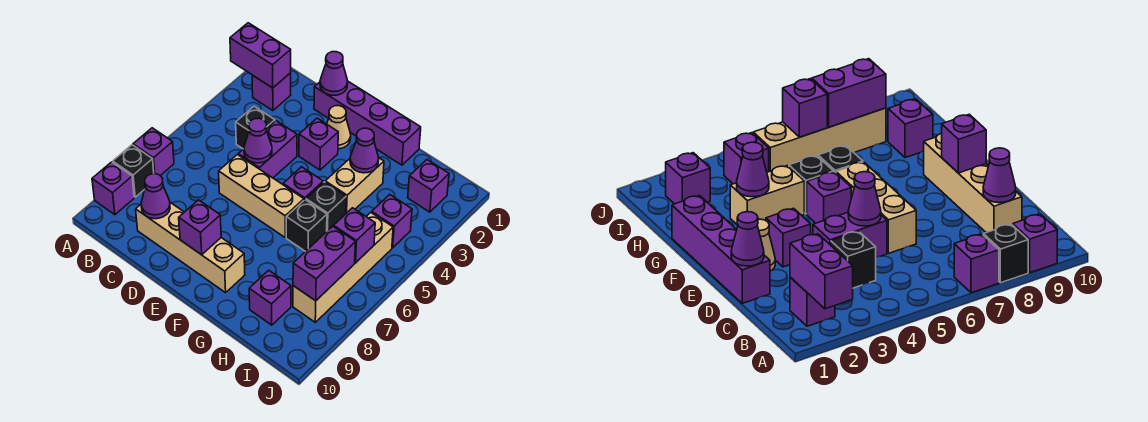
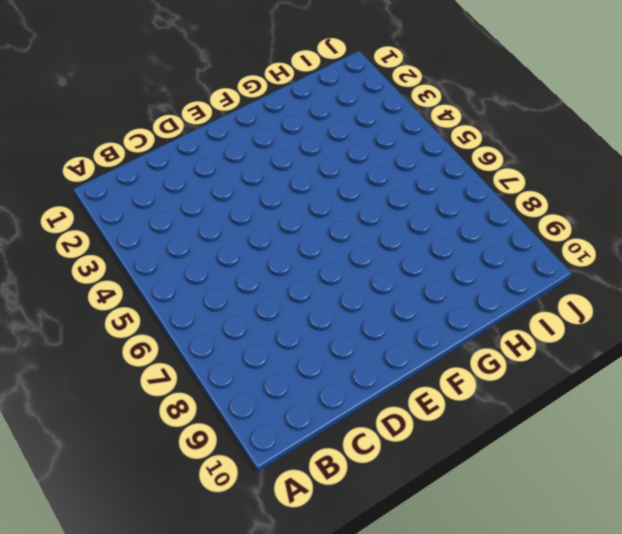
none -> purple brick A7 level 1
none -> black brick A8 level 1
none -> purple brick A9 level 1

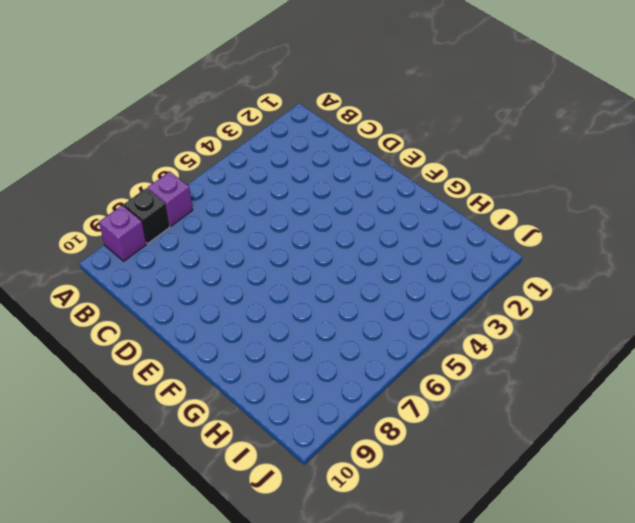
none -> purple brick B2 level 1
none -> black brick C4 level 1
none -> tan brick C9:F9 level 1

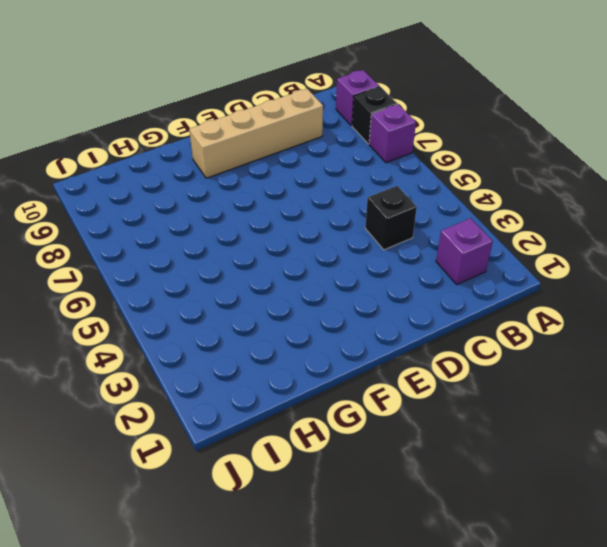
none -> purple brick D1:G1 level 1
none -> purple brick D4:D5 level 1
none -> tan brick D6:F6 level 1

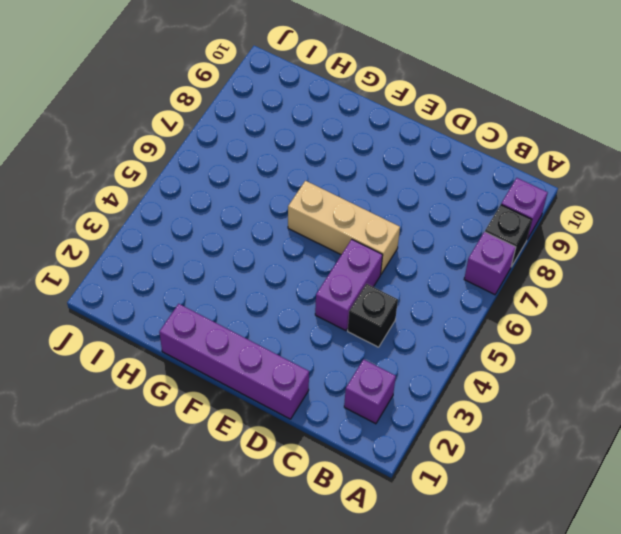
none -> tan brick C9:F9 level 1
none -> tan cone E2 level 1
none -> purple brick E3 level 1

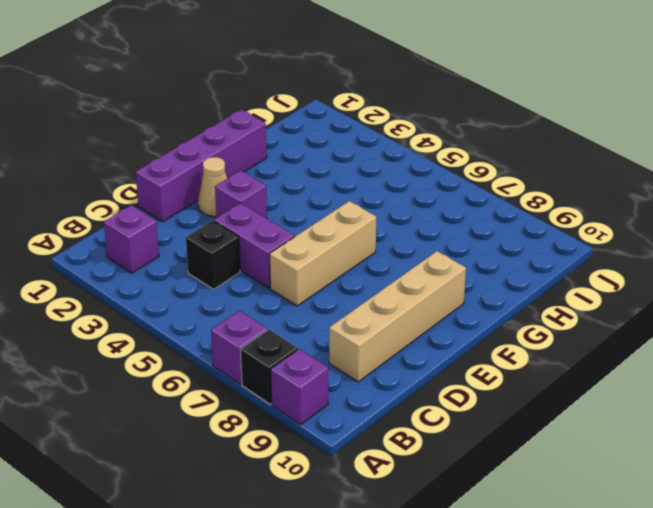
none -> purple brick F5 level 1
none -> tan brick G3:G4 level 1
none -> black brick G5 level 1

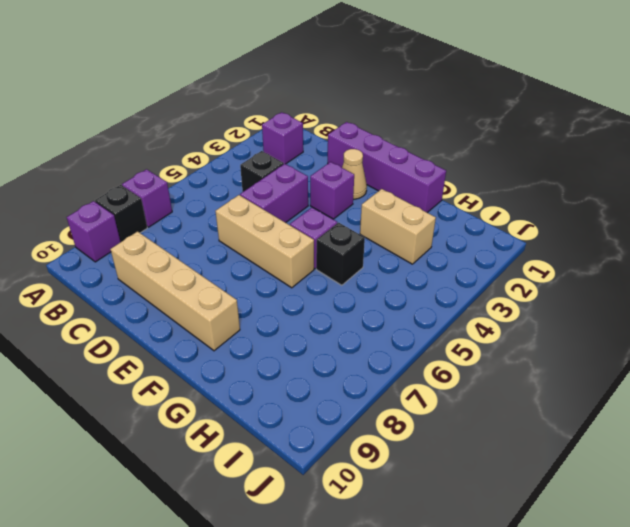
tan brick G3:H3 level 1 -> tan brick G3:G4 level 1
none -> black brick G6 level 1
none -> purple brick H9 level 1
none -> purple brick I2 level 1

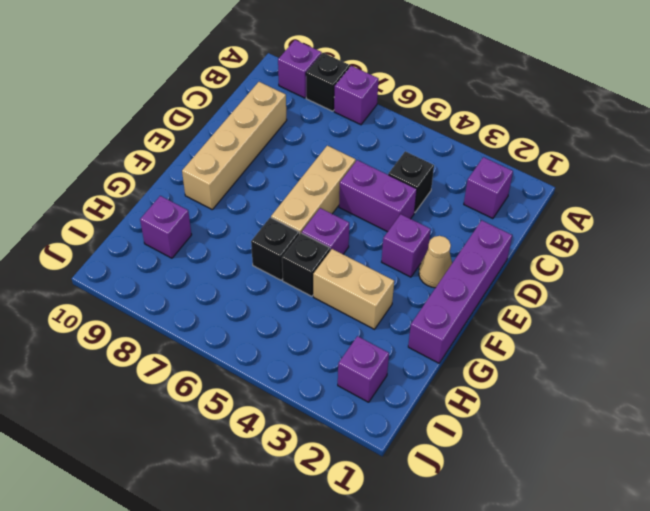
none -> purple brick I4 level 1
none -> tan brick I5:I8 level 1
none -> purple brick A2:B2 level 2

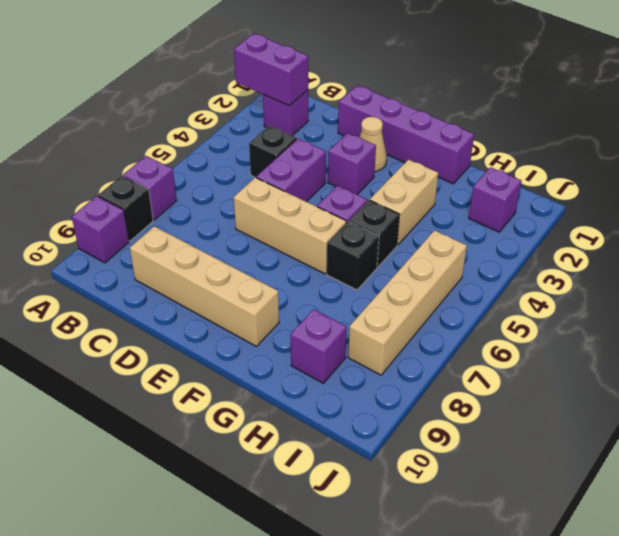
none -> purple brick I4 level 1
none -> purple cone C9 level 2
none -> purple cone D1 level 2

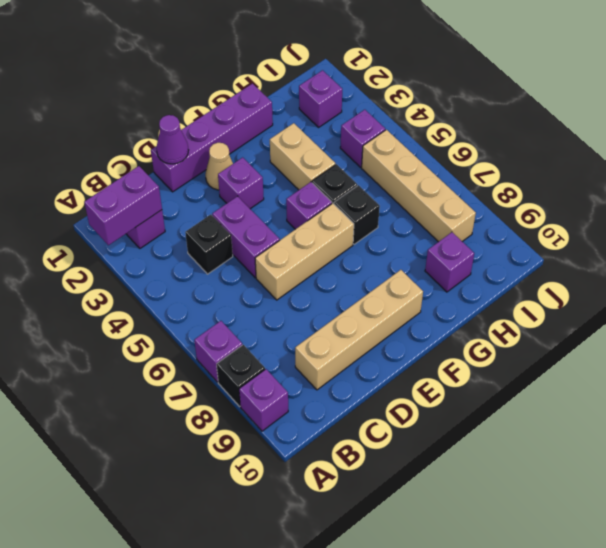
none -> purple cone C9 level 2
none -> purple cone D5 level 2
none -> purple brick E9 level 2

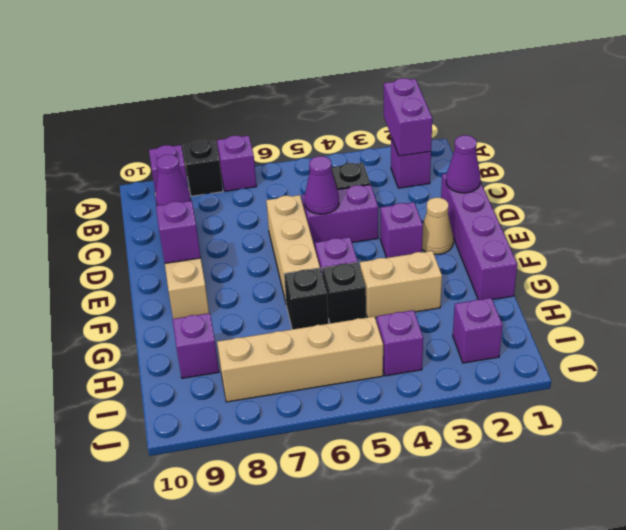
none -> purple cone G3 level 2
none -> purple brick I6 level 2
none -> purple brick I7:I8 level 2

